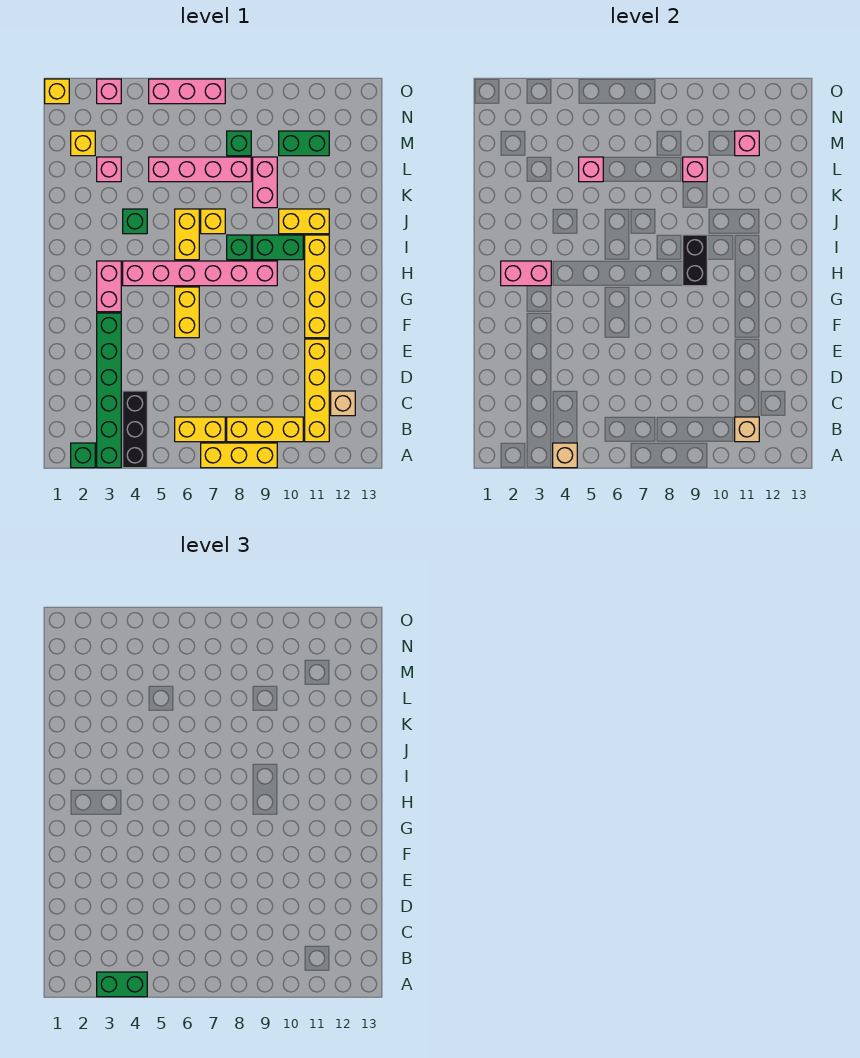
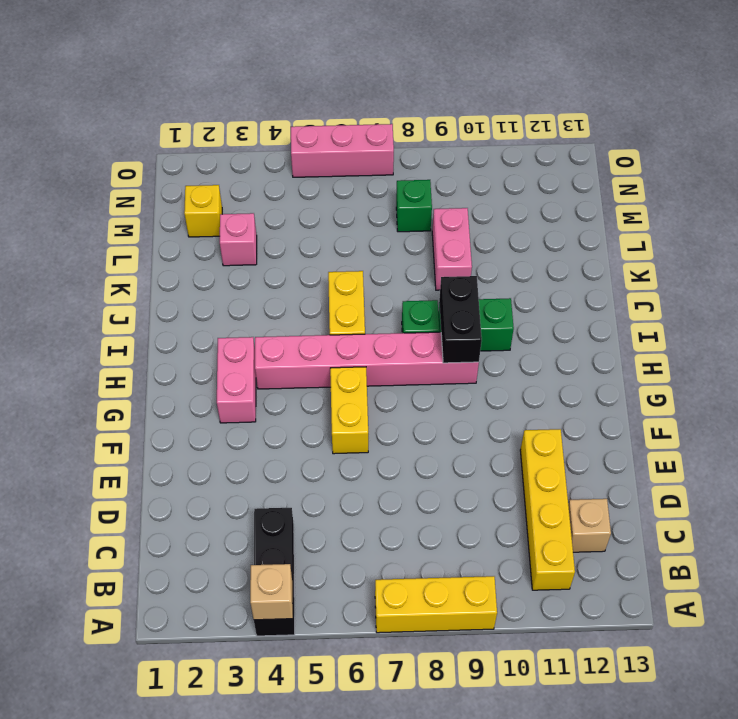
none -> green brick A2 level 1
none -> green brick A3:F3 level 1
none -> yellow brick B6:B7 level 1
none -> yellow brick B8:B10 level 1

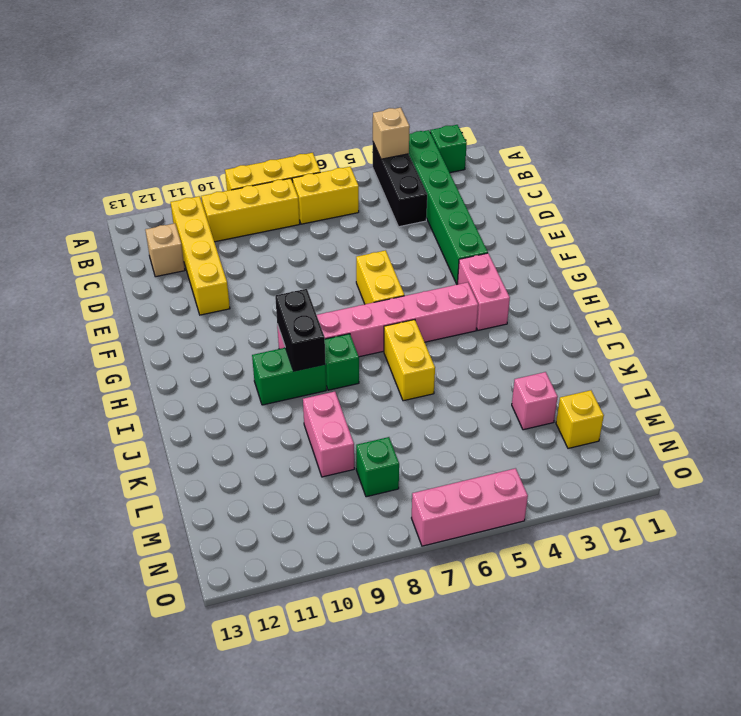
none -> yellow brick F11:I11 level 1
none -> green brick J4 level 1
none -> yellow brick J7 level 1
none -> yellow brick J10:J11 level 1

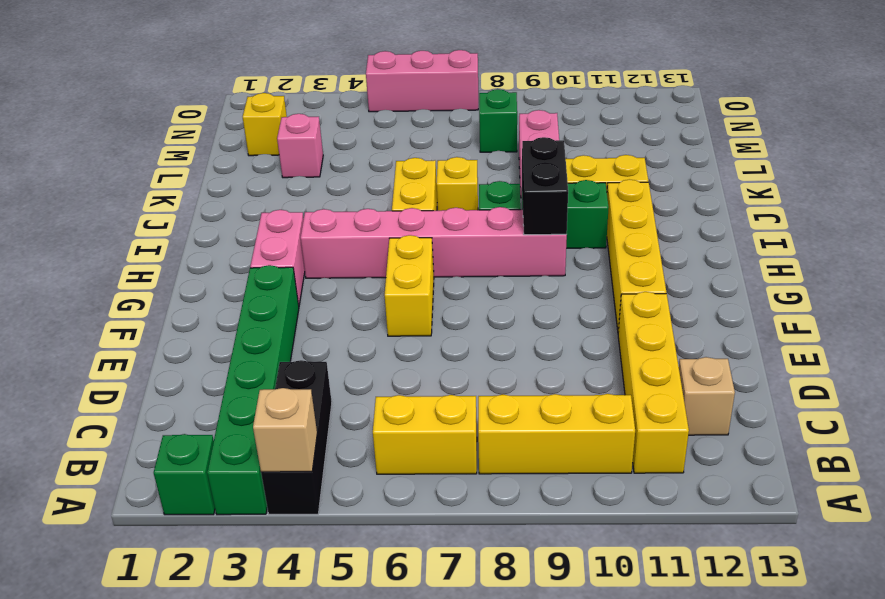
none -> yellow brick A7:A9 level 1
none -> green brick J4 level 1
none -> pink brick L5:L8 level 1
none -> green brick M10:M11 level 1

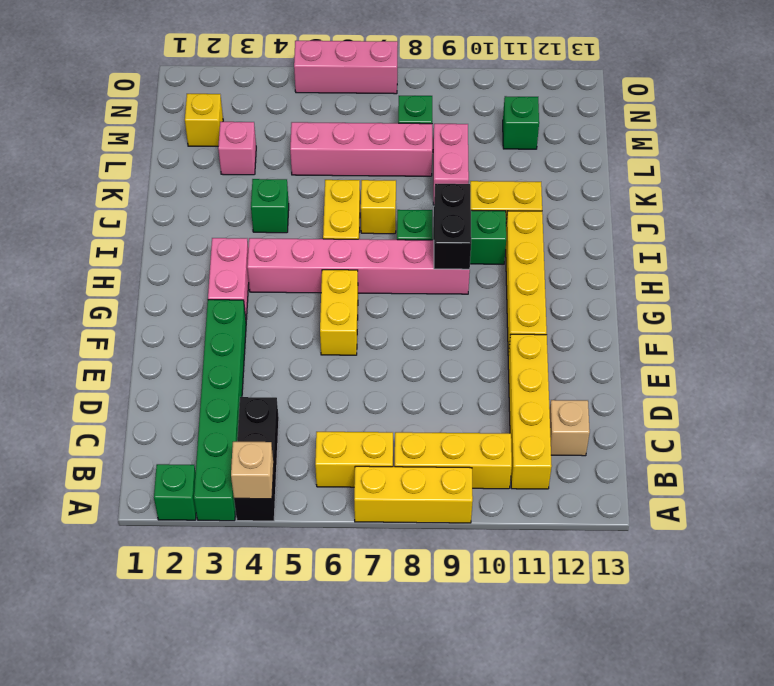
green brick M11 level 1 -> green brick M10:M11 level 1
none -> yellow brick O1 level 1
none -> pink brick O3 level 1
none -> tan brick B11 level 2
none -> pink brick H2:H3 level 2

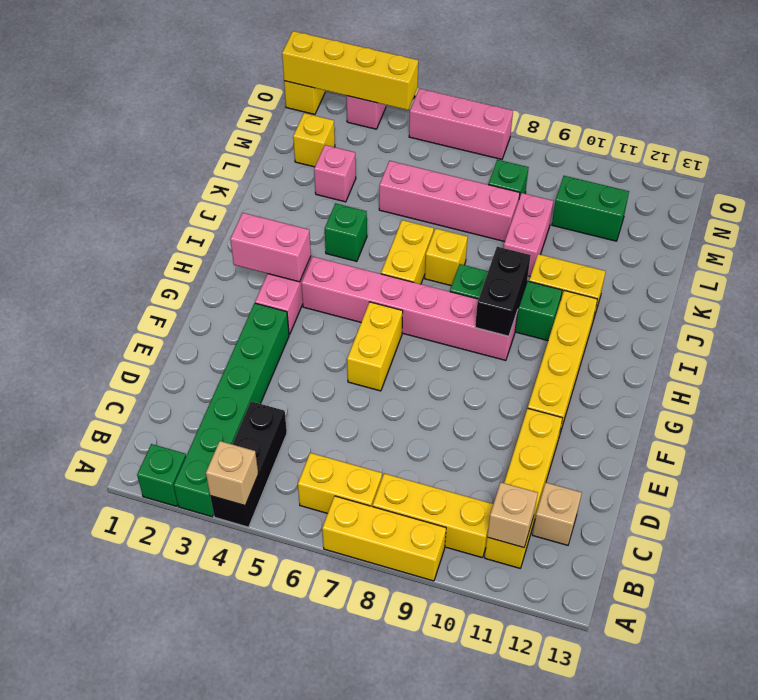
yellow brick O1:O4 level 2 -> none
none -> pink brick L5 level 2
none -> pink brick L9 level 2
none -> pink brick M11 level 2
none -> green brick A3:A4 level 3

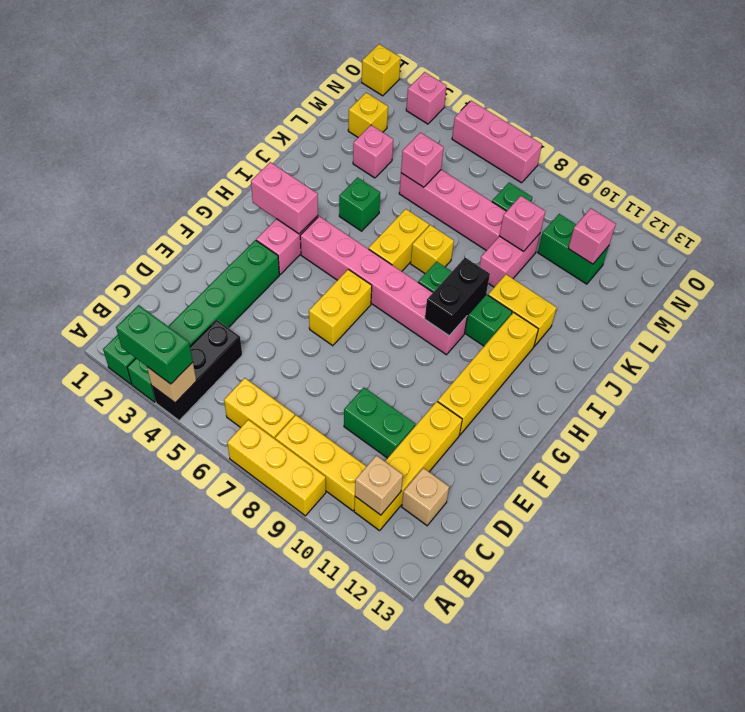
green brick D9:D10 level 1 -> none

